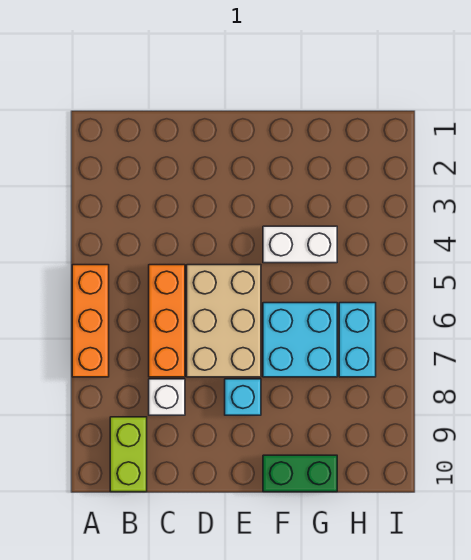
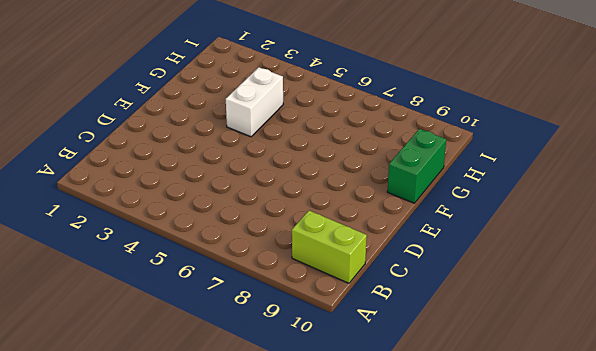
none -> orange brick A5:A7 level 1
none -> orange brick C5:C7 level 1

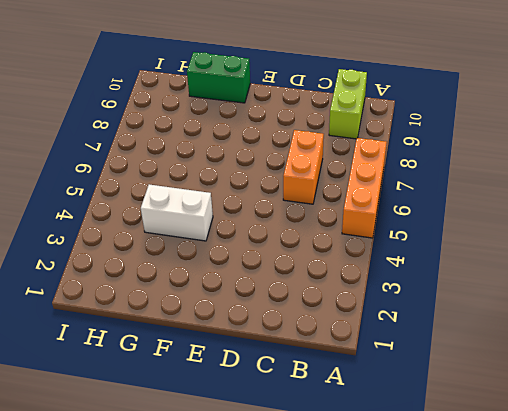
orange brick C6:C7 level 1 -> orange brick C5:C7 level 1
none -> white brick C8 level 1
none -> tan brick D5:E7 level 1

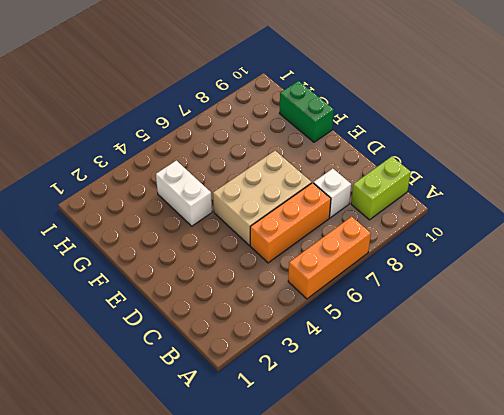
none -> cyan brick E8 level 1
none -> cyan brick F6:G7 level 1

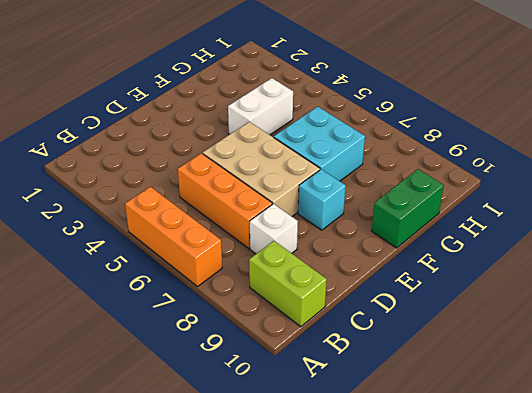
none -> cyan brick H6:H7 level 1

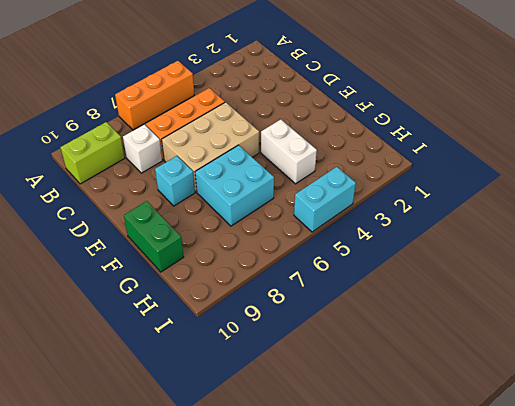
cyan brick I4:I5 level 1 -> cyan brick H6:H7 level 1

